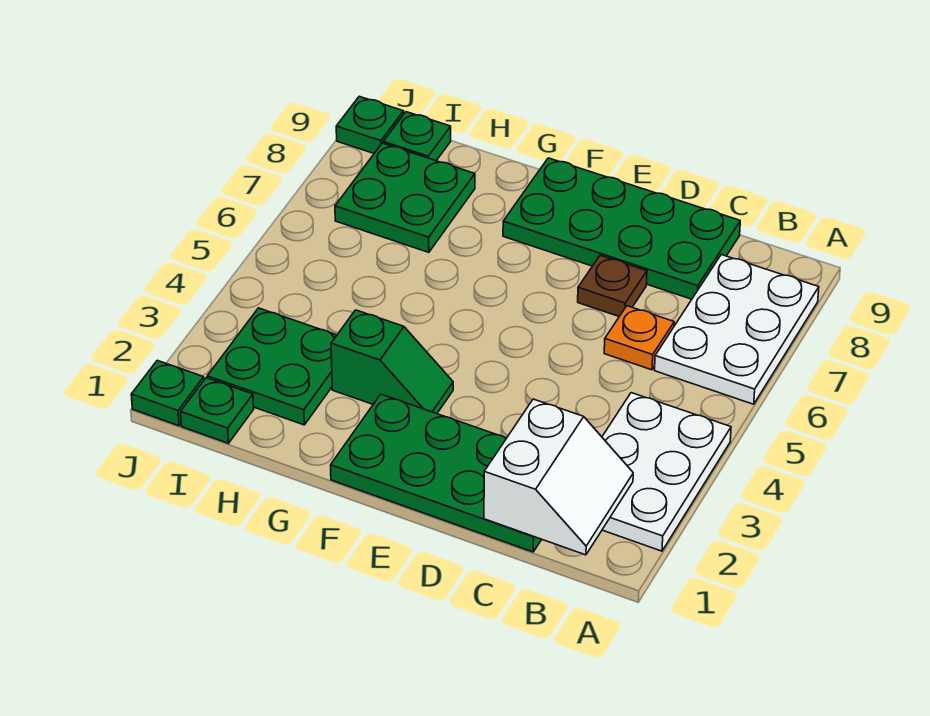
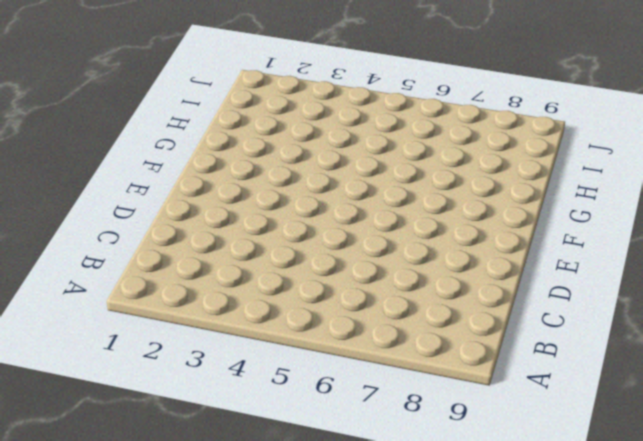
none -> white plate A2:B4 level 1
none -> white plate A6:B8 level 1
none -> green plate C1:F2 level 1

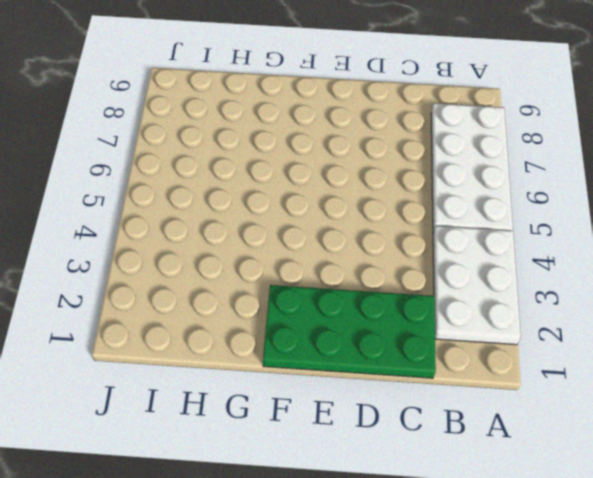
white plate A5:B8 level 1 -> white plate A6:B8 level 1
none -> orange plate C6 level 1
none -> green plate C8:F9 level 1
none -> brown plate D7 level 1

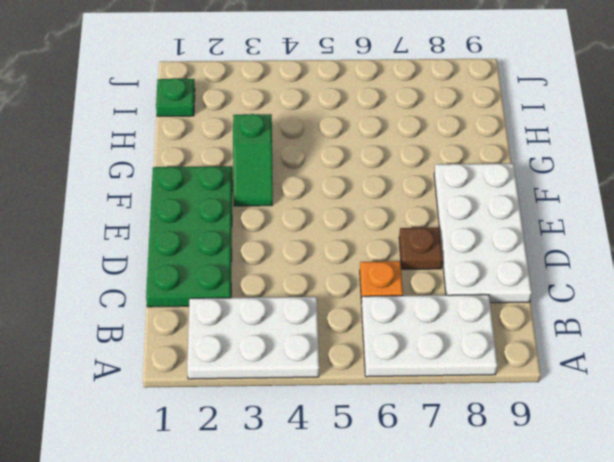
white plate C8:F9 level 1 -> green plate C8:F9 level 1
none -> green plate H2:I3 level 1
none -> green plate H7:I8 level 1
none -> green plate I9 level 1

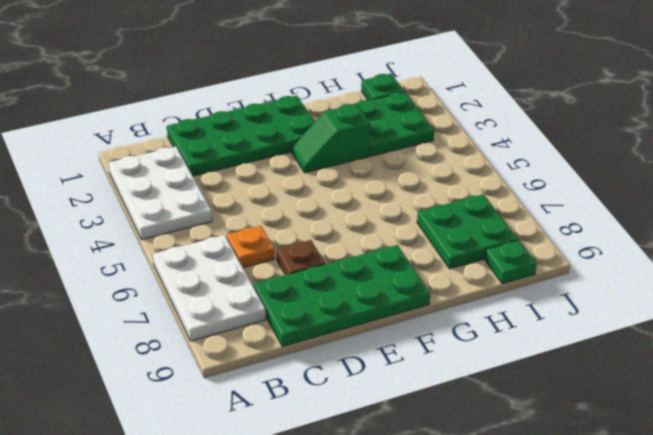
none -> green plate J1 level 1
none -> green plate J9 level 1
none -> white slope B1:C2 level 2 top C

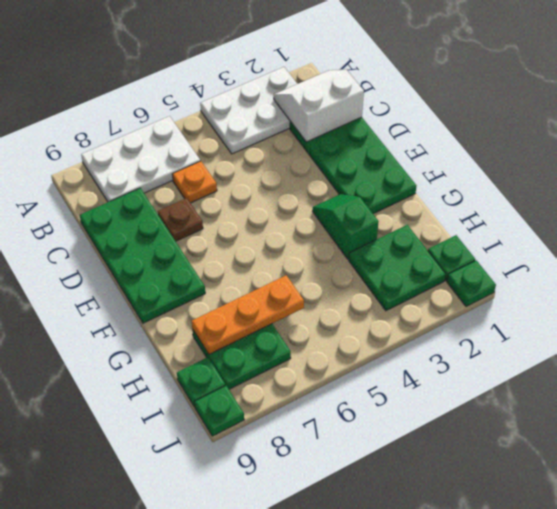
orange plate H6:H8 level 2 -> none

